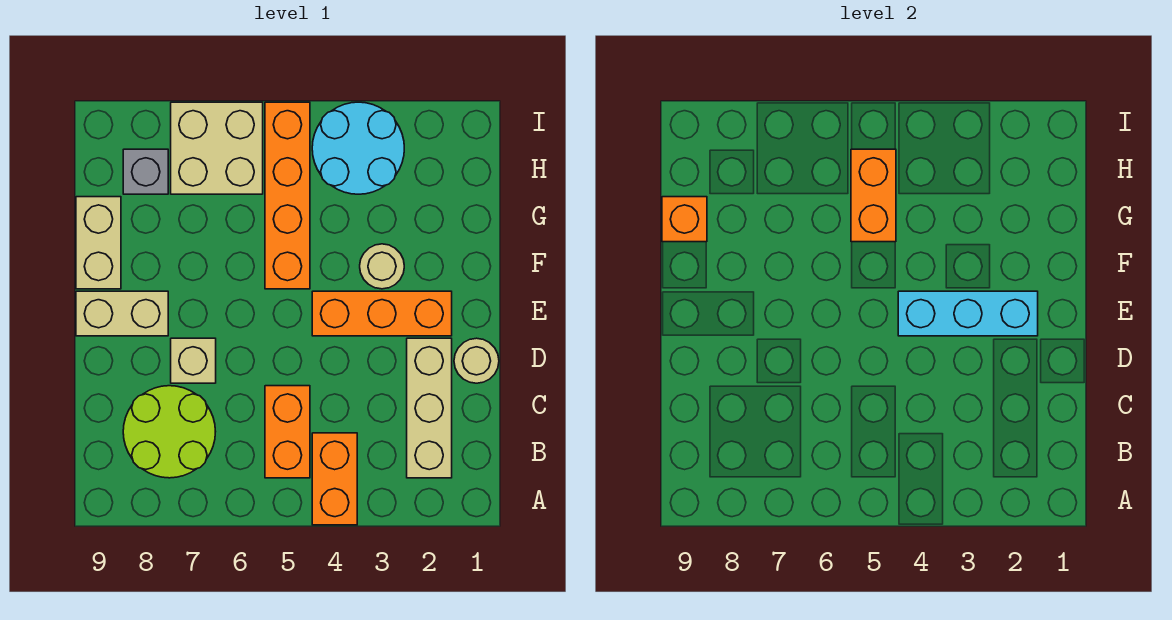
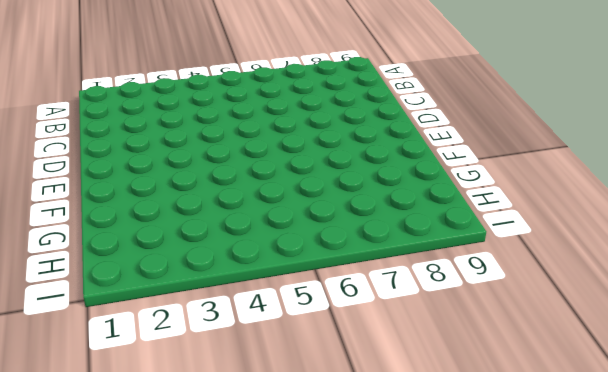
none -> orange brick A4:B4 level 1
none -> tan brick B2:D2 level 1
none -> orange brick B5:C5 level 1

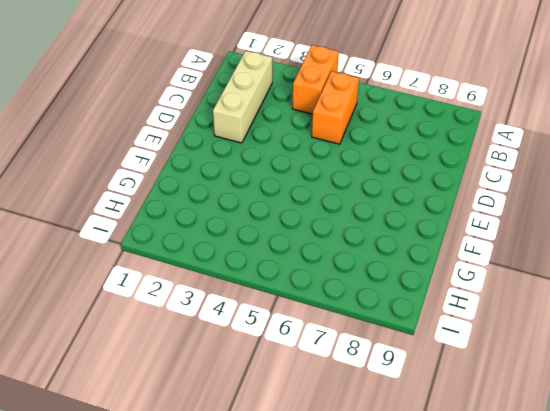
none -> lime round brick B7:C8 level 1
none -> tan round brick D1 level 1
none -> tan brick D7 level 1

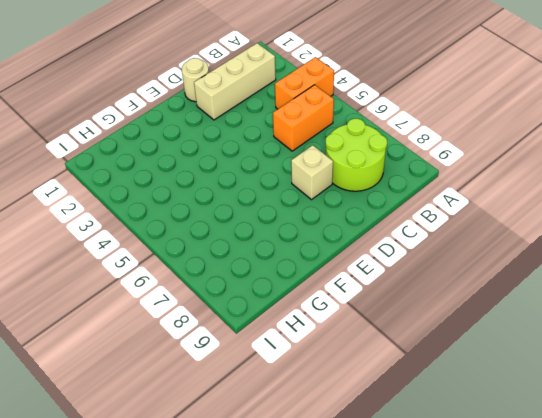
none -> orange brick E2:E4 level 1
none -> tan brick E8:E9 level 1
none -> tan round brick F3 level 1

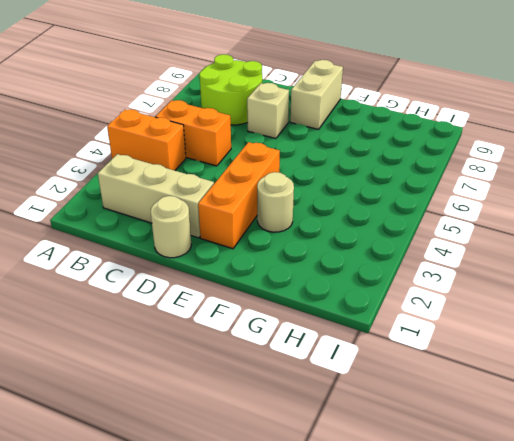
none -> orange brick F5:I5 level 1
none -> tan brick F9:G9 level 1
none -> cyan round brick H3:I4 level 1

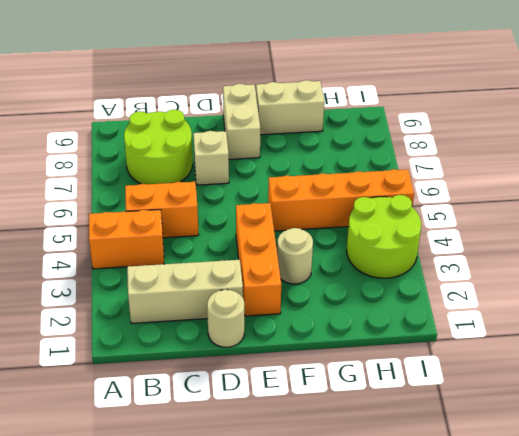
lime round brick H3:I4 level 1 -> cyan round brick H3:I4 level 1
none -> tan brick H6:I7 level 1
none -> grey brick H8 level 1
none -> cyan brick E2:E4 level 2

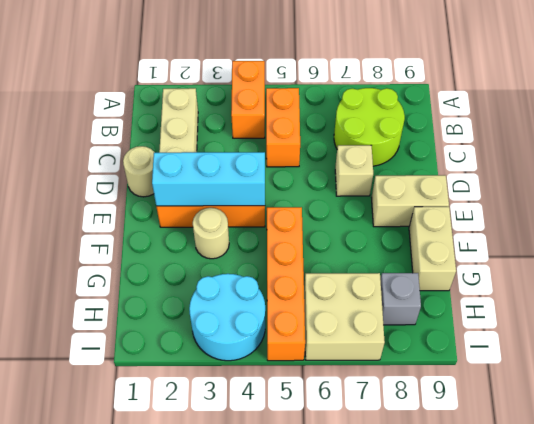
none -> orange brick G5:H5 level 2
none -> orange brick G9 level 2

